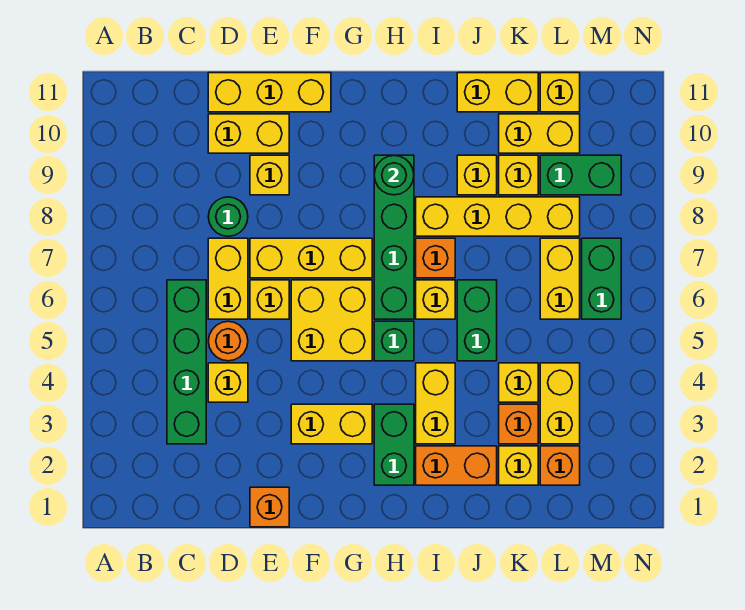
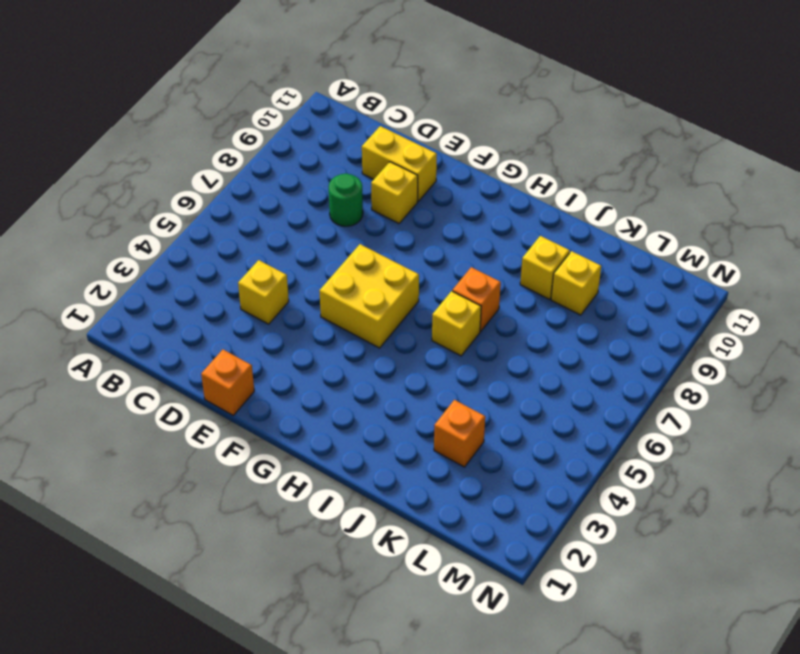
none -> green brick C3:C6 level 1
none -> orange round brick D5 level 1
none -> yellow brick D6:D7 level 1
none -> yellow brick D11:F11 level 1

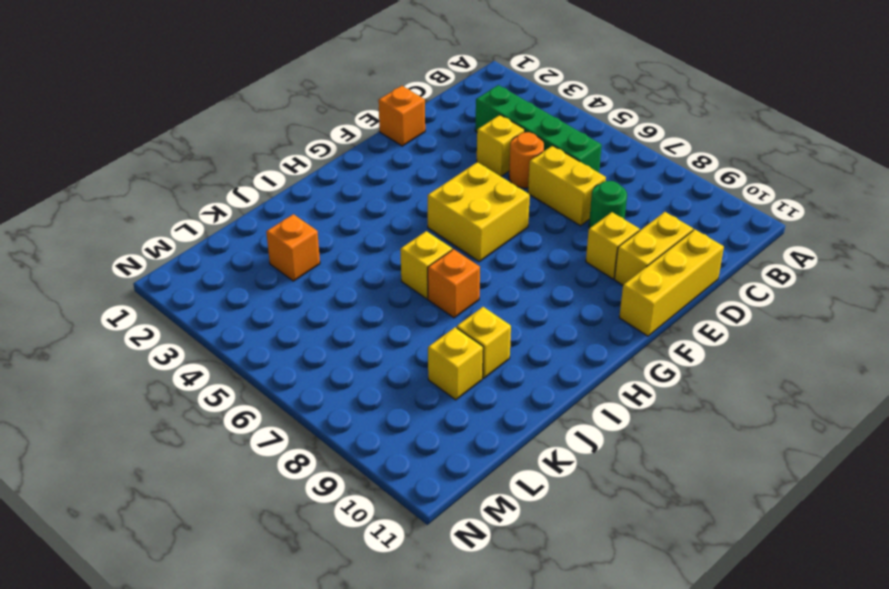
none -> yellow brick E6 level 1
none -> yellow brick E7:G7 level 1
none -> yellow brick F3:G3 level 1
none -> green brick H2:H3 level 1

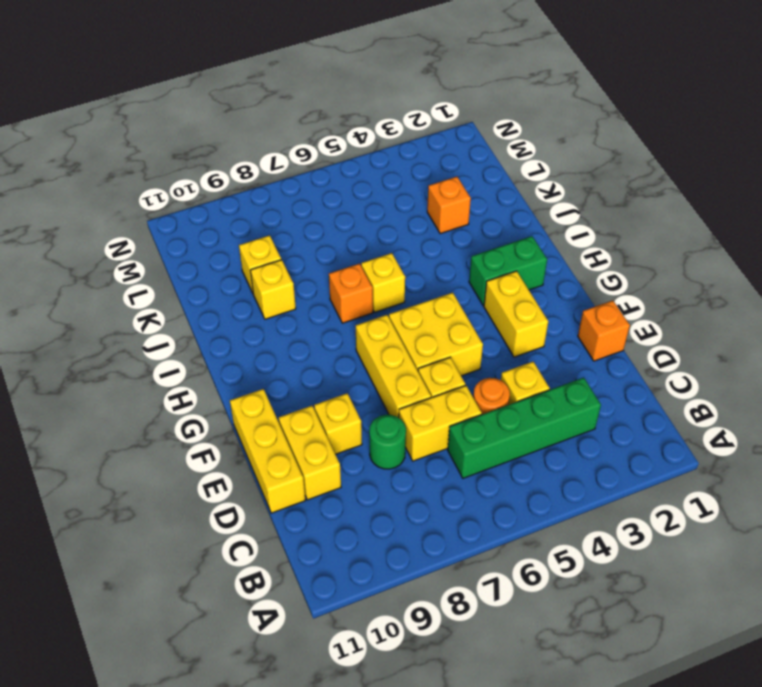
none -> green brick H5 level 1
none -> green brick H6:H9 level 1
none -> orange brick I2:J2 level 1
none -> yellow brick I3:I4 level 1

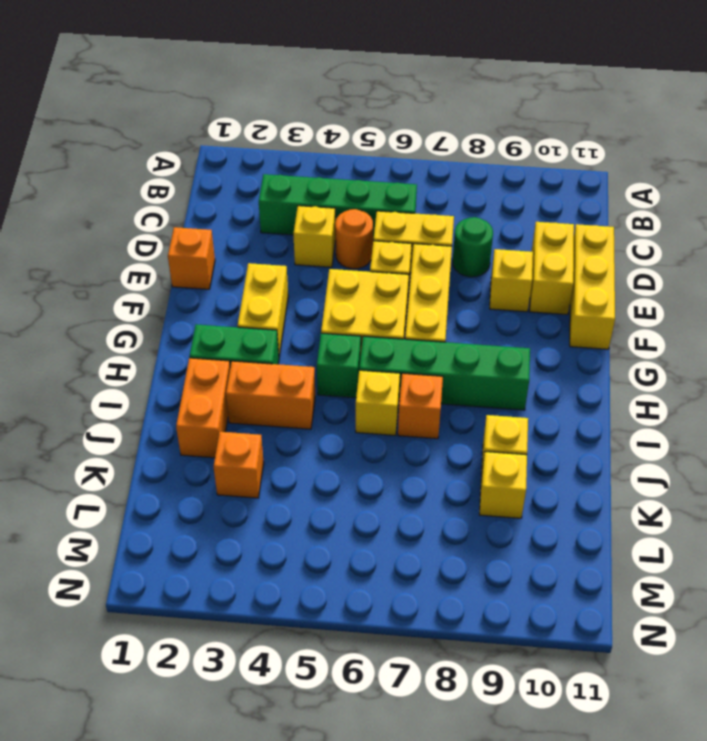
orange brick I3:I4 level 1 -> yellow brick I3:I4 level 1
none -> yellow brick I8:L8 level 1
none -> green brick J5:J6 level 1
none -> yellow brick J11:K11 level 1
none -> yellow brick K2 level 1

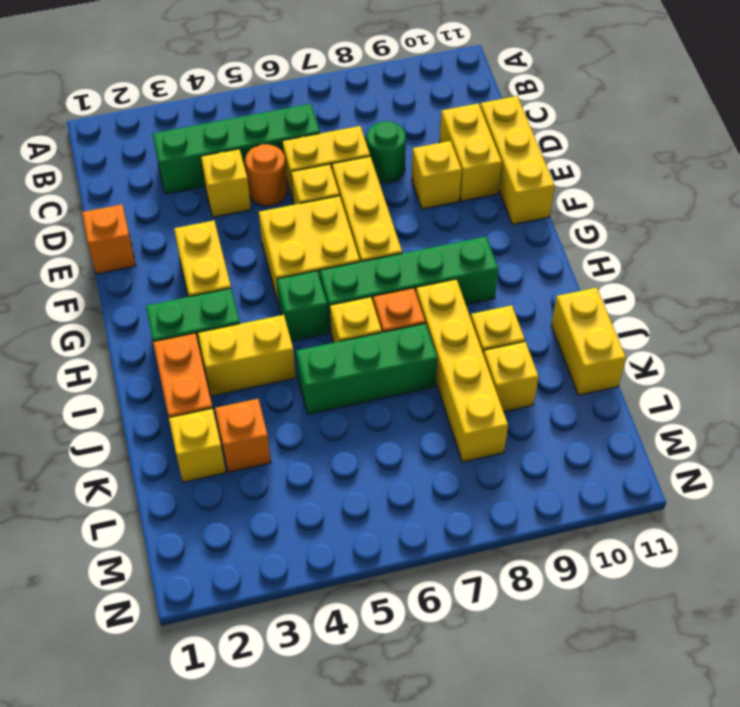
green brick J5:J7 level 1 -> green brick J5:J6 level 1
none -> yellow brick K4 level 1
none -> yellow brick K10:L10 level 1
none -> orange brick L2 level 1
none -> yellow brick L3:L4 level 1

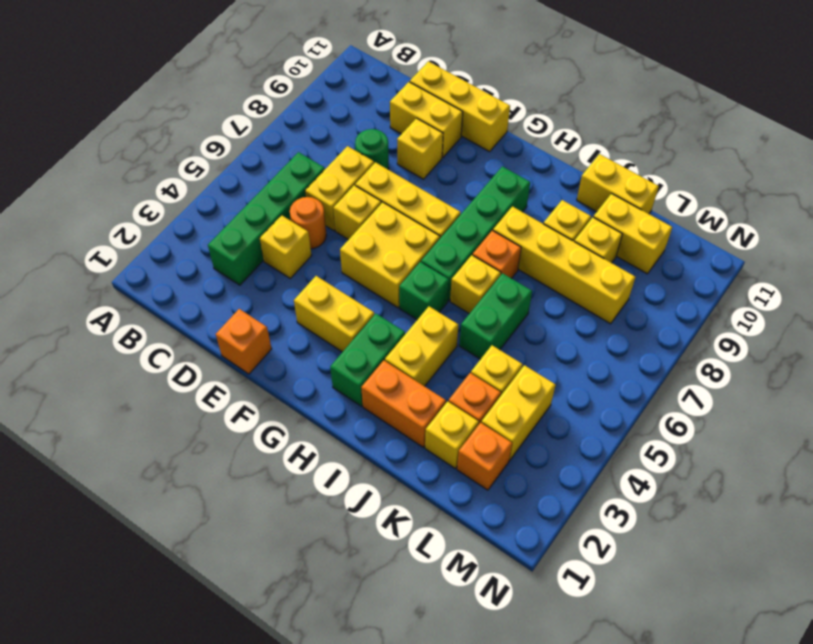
none -> yellow brick L6:L7 level 1
none -> green brick L9:M9 level 1
none -> yellow brick L11 level 1
none -> green brick M6:M7 level 1

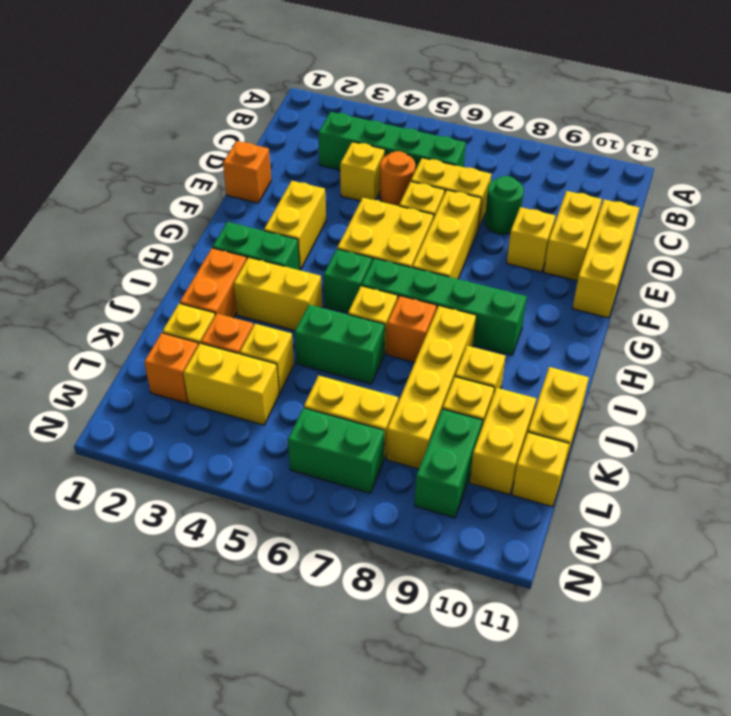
none -> green round brick H9 level 2

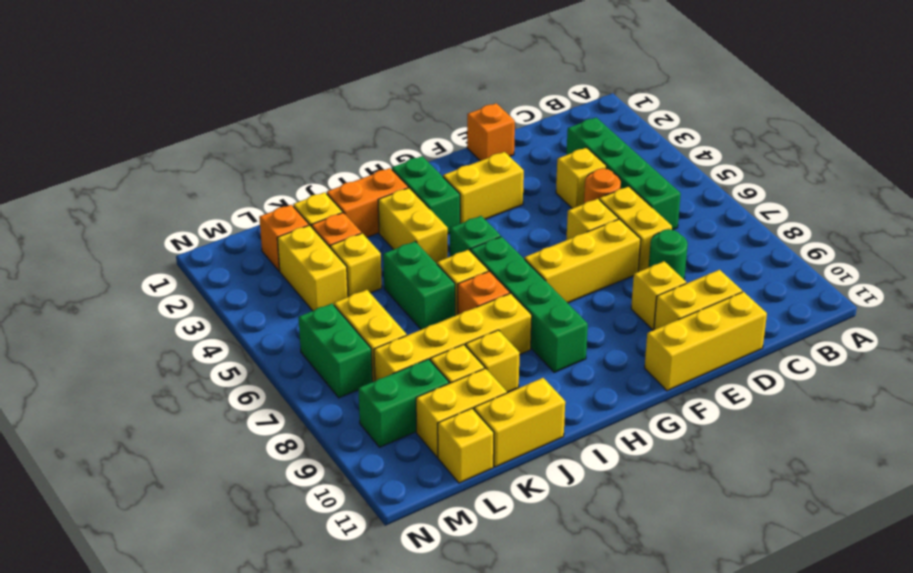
none -> yellow brick F5:G6 level 1
none -> green round brick H9 level 2

